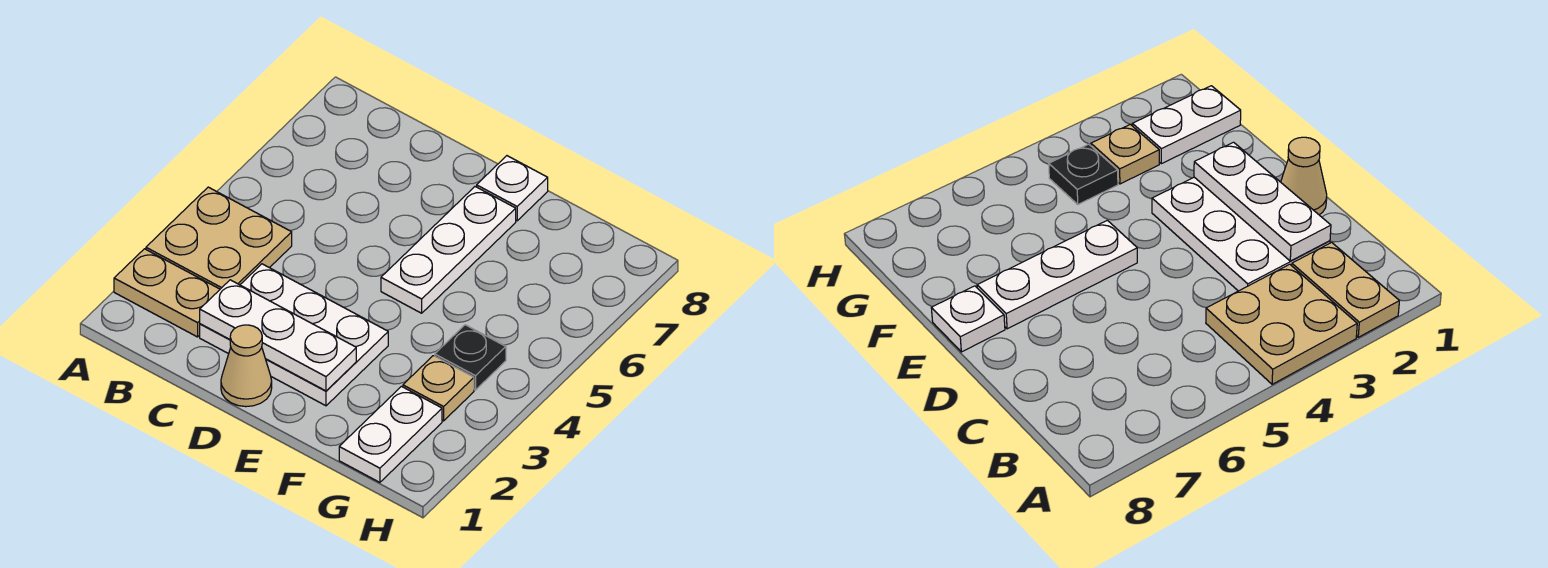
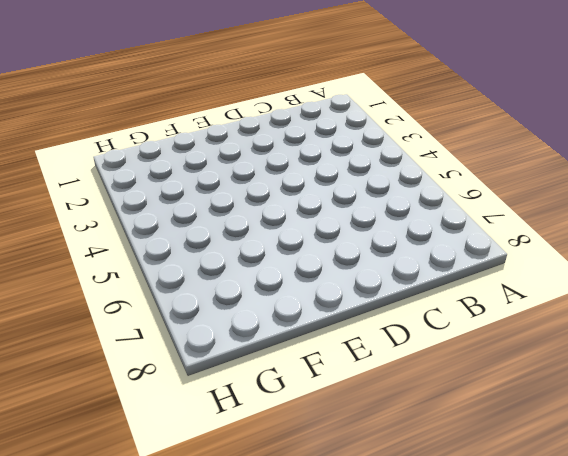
none -> tan plate A2:B2 level 1
none -> tan plate A3:B4 level 1

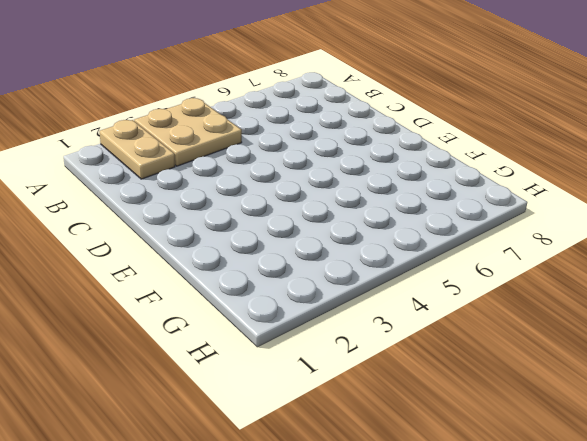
none -> white plate C2:E3 level 1
none -> tan cone D1 level 1

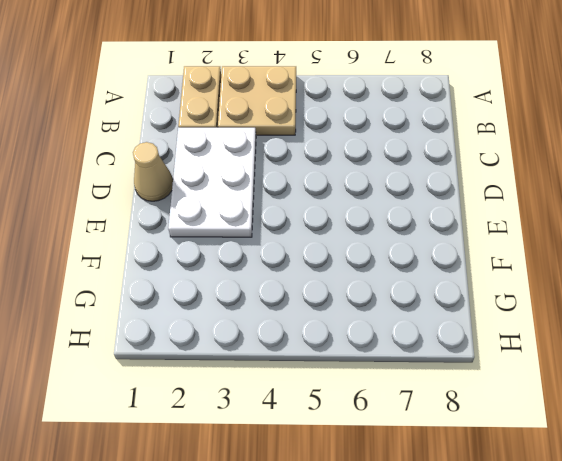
none -> white plate E5:E7 level 1
none -> white plate E8 level 1

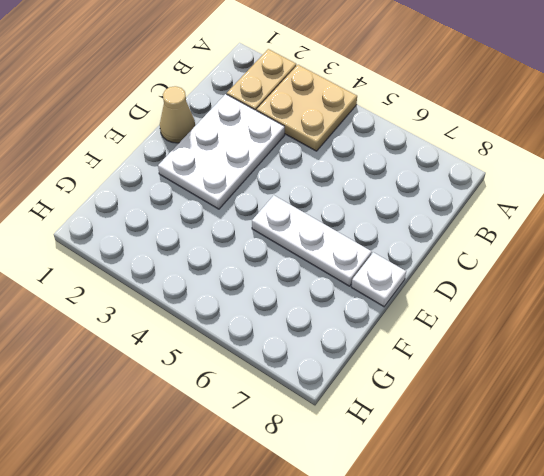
none -> white plate G1:G2 level 1
none -> tan plate G3 level 1

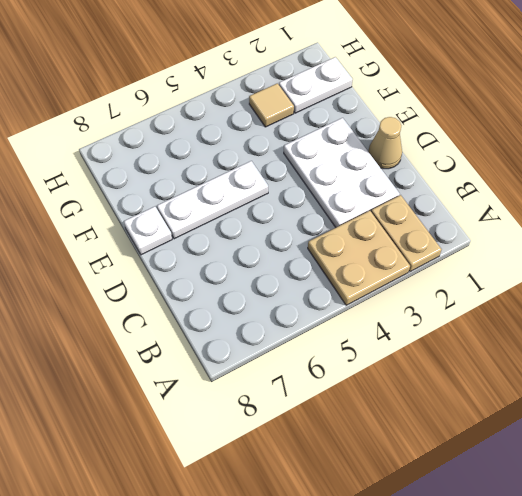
tan tile G3 level 1 -> tan plate G3 level 1
none -> black plate G4 level 1
none -> white plate C2:E2 level 2

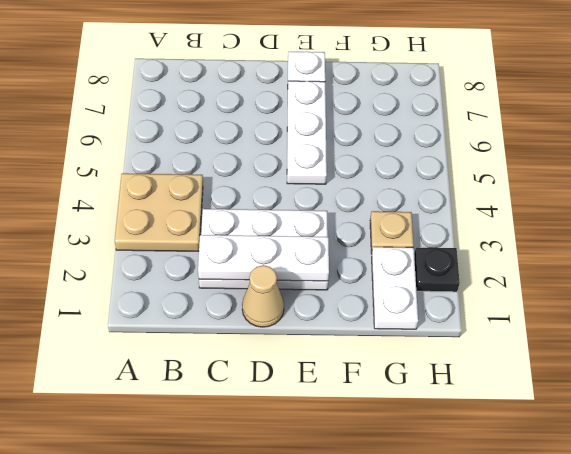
black plate H2 level 1 -> black plate G4 level 1
none -> tan plate A2:B2 level 1

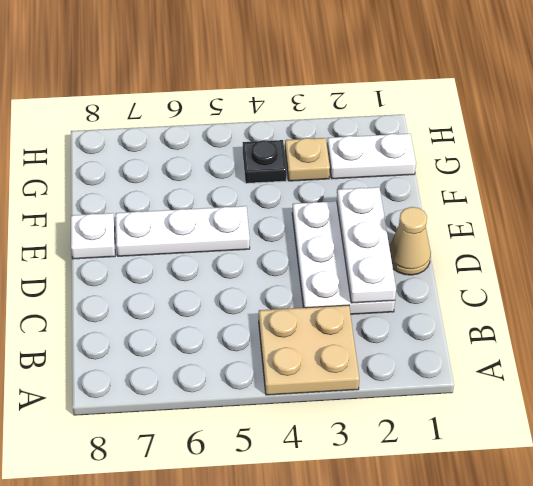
none -> tan plate A2:B2 level 1

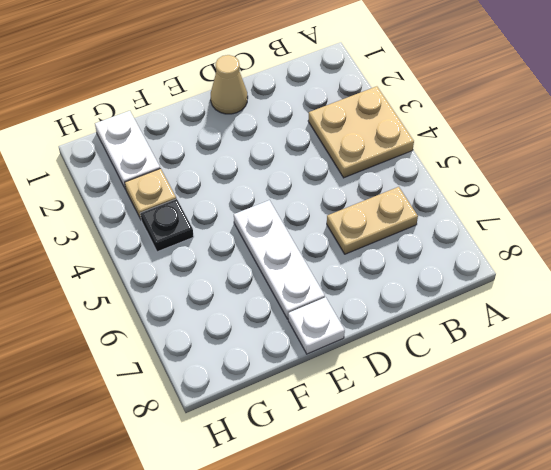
tan plate B6:C6 level 1 -> tan plate A2:B2 level 1
none -> white plate C2:E3 level 1
none -> white plate C2:E2 level 2

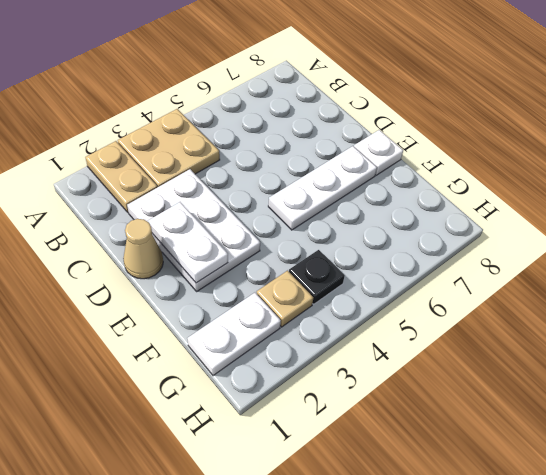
white plate D2:E2 level 2 -> white plate C2:E2 level 2

